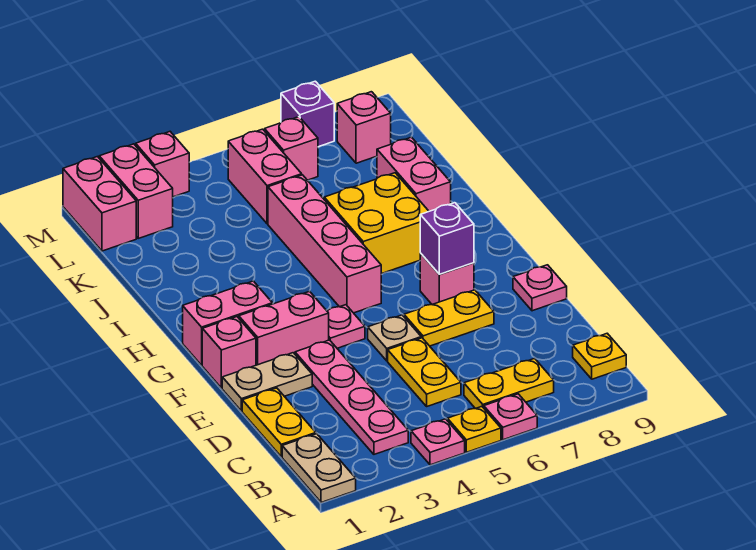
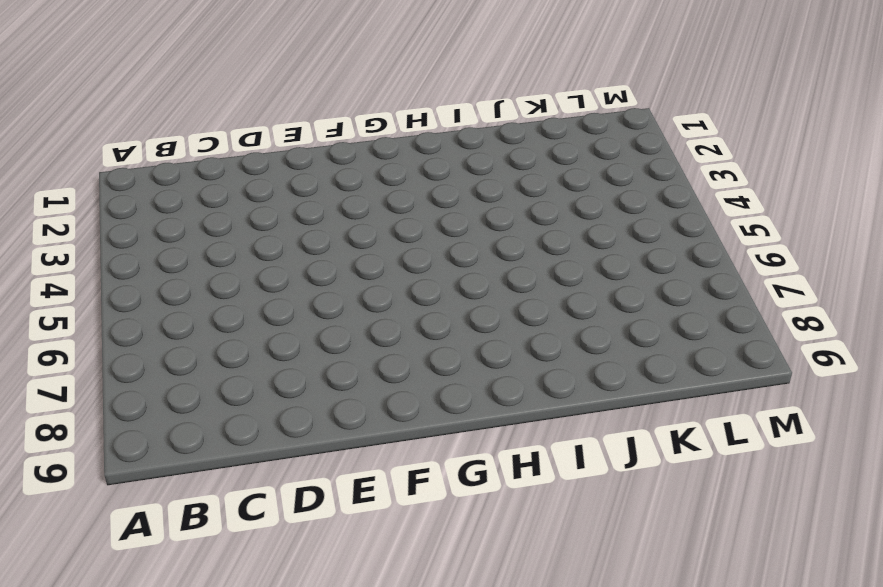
none -> tan plate A1:B1 level 1
none -> pink plate A4 level 1
none -> yellow plate A5 level 1

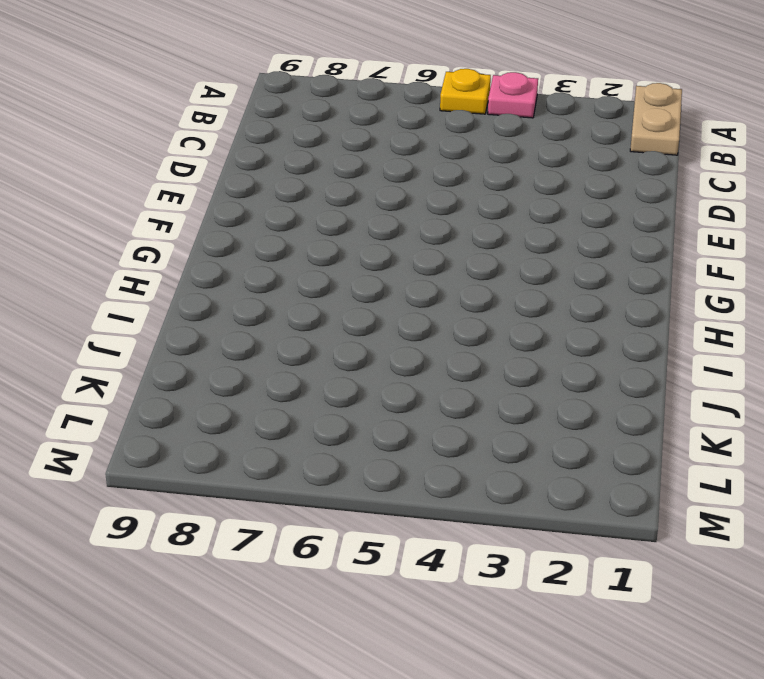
none -> pink plate A6 level 1
none -> pink plate B3:E3 level 1
none -> yellow plate B6:B7 level 1

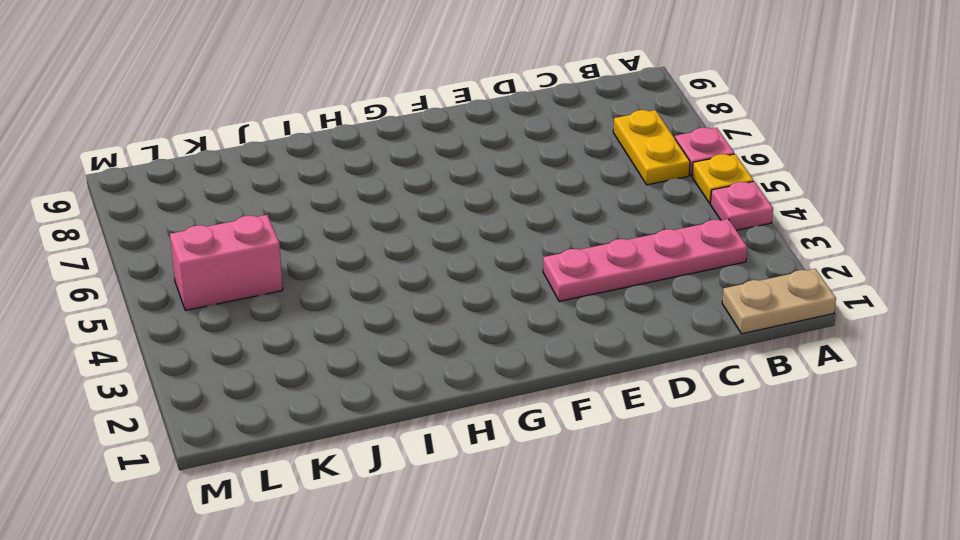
none -> yellow plate B9 level 1
none -> yellow plate C1:D1 level 1
none -> yellow plate C5:D5 level 1

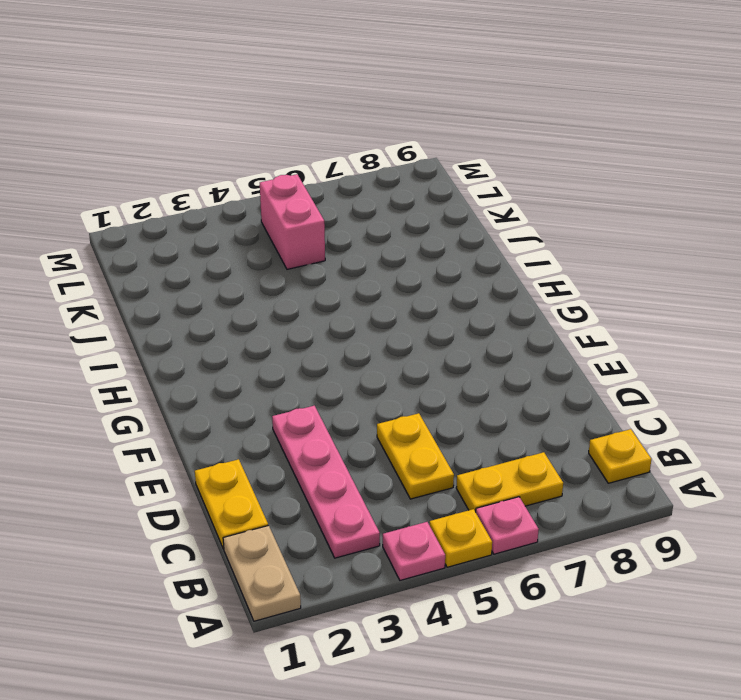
none -> tan plate E1:E2 level 1
none -> tan plate E5 level 1
none -> yellow plate E6:E7 level 1

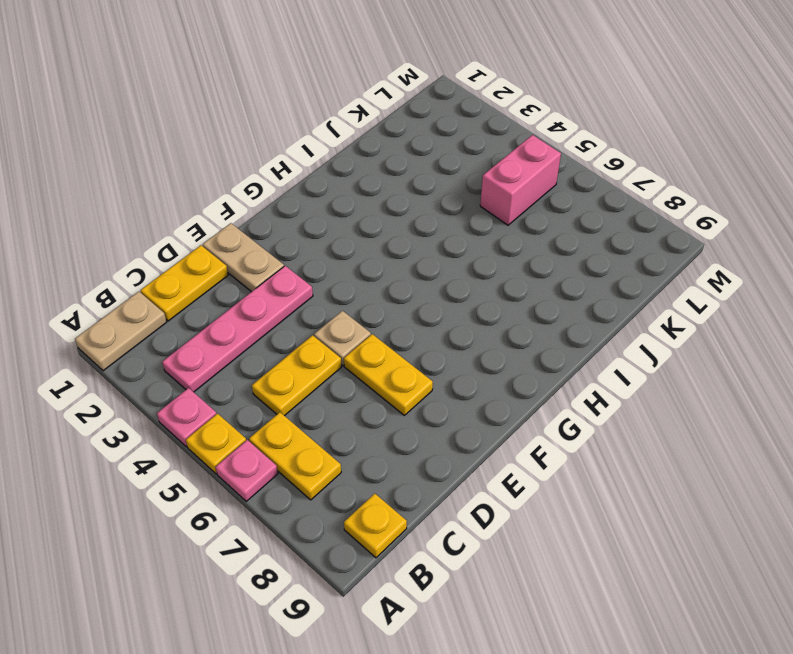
none -> pink plate E9 level 1
none -> pink brick F1 level 1
none -> pink brick F2:F3 level 1

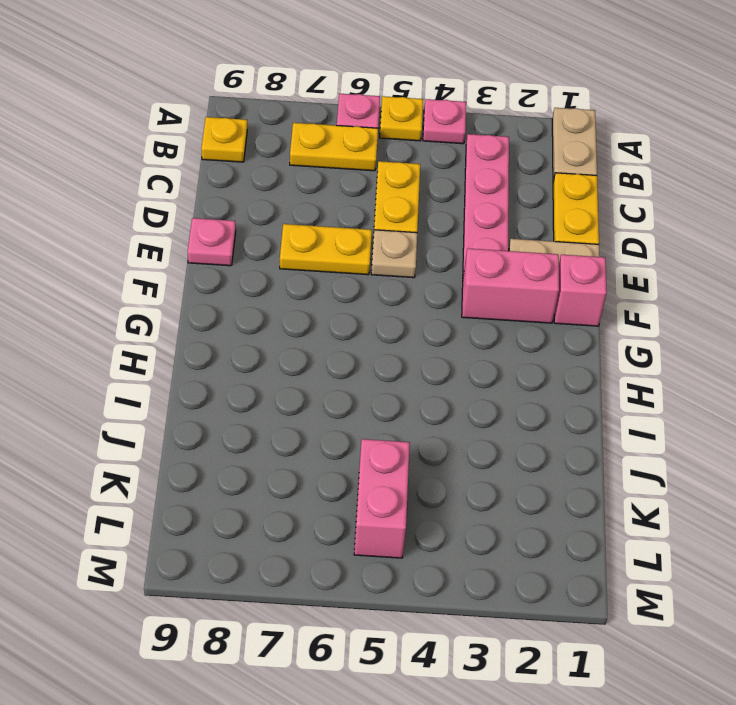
none -> pink plate F4 level 1
none -> pink brick F7 level 1
none -> pink brick G1:G2 level 1

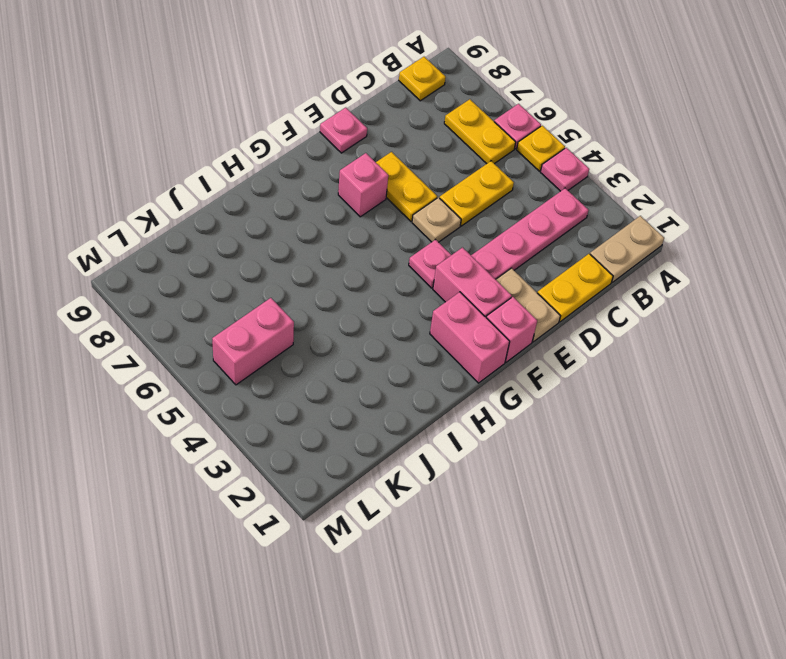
none -> pink brick G5:J5 level 1
none -> yellow brick H6:I7 level 1
none -> pink brick I8:J8 level 1

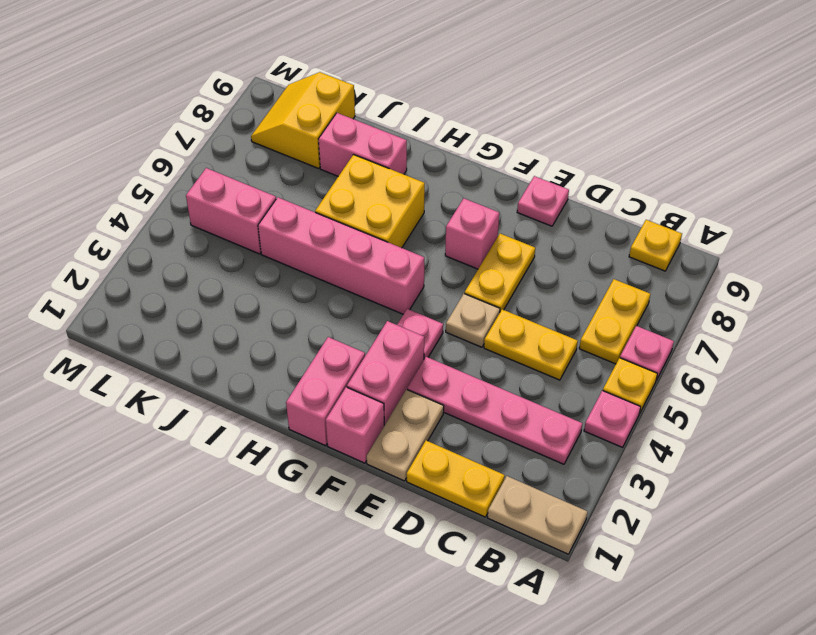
yellow slope K8:L9 level 1 top K -> pink brick L8 level 1
none -> pink brick L1:M1 level 1
none -> pink brick L2:M2 level 1
none -> pink brick L6 level 1

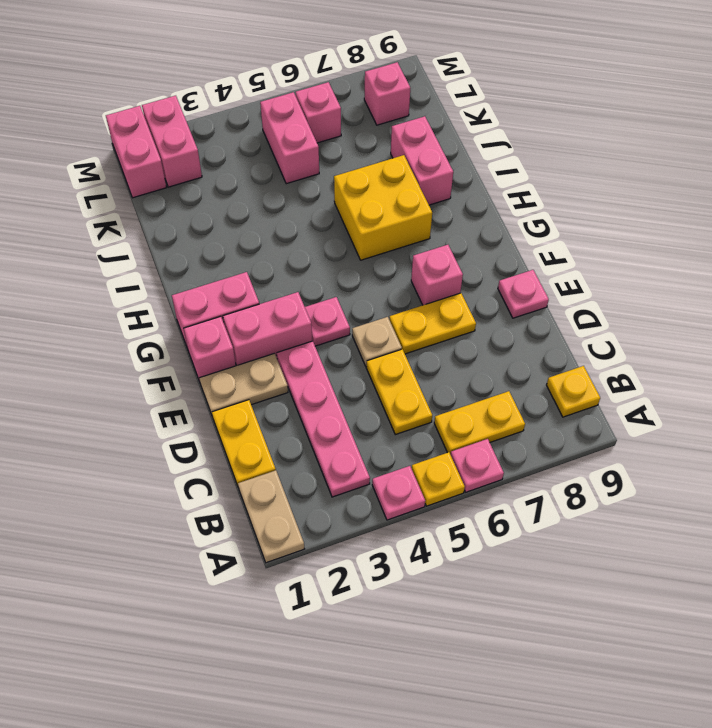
none -> pink brick G5:J5 level 1
none -> pink brick M3 level 1
none -> purple brick M7 level 1

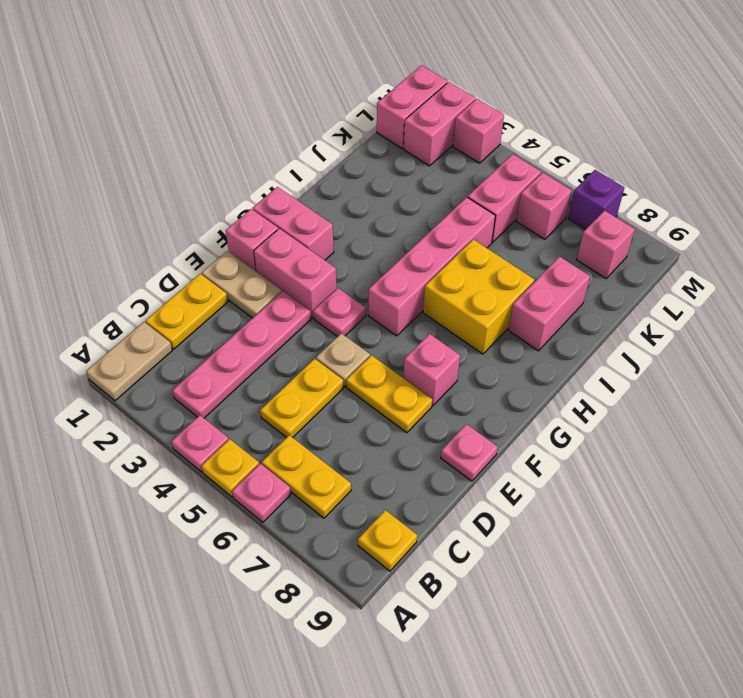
none -> purple brick F7 level 2

